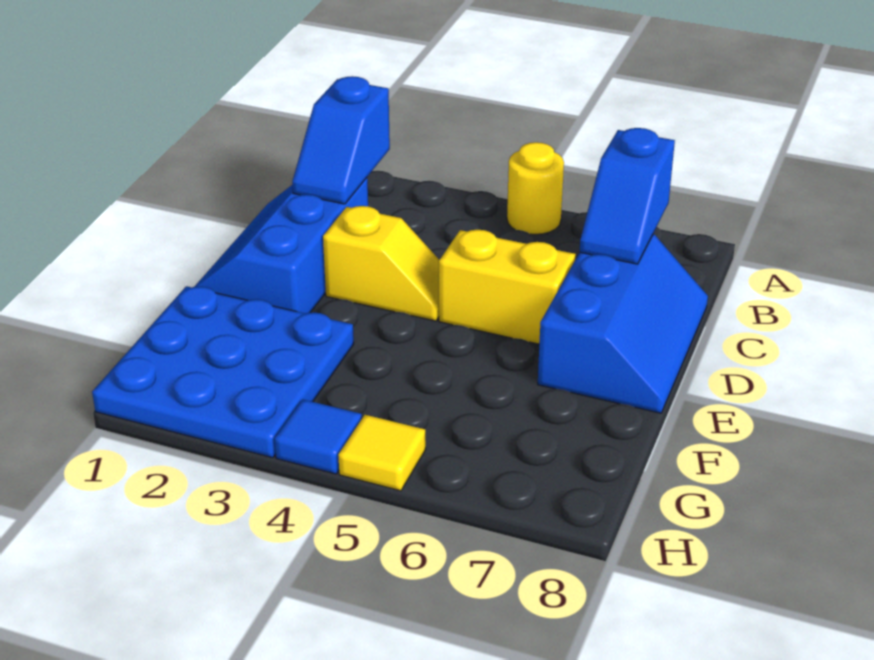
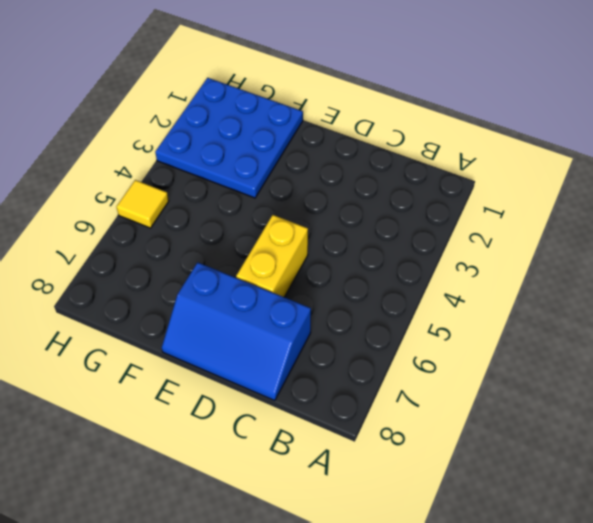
none -> yellow round brick A5 level 1
none -> blue slope C1:E2 level 1 top 2

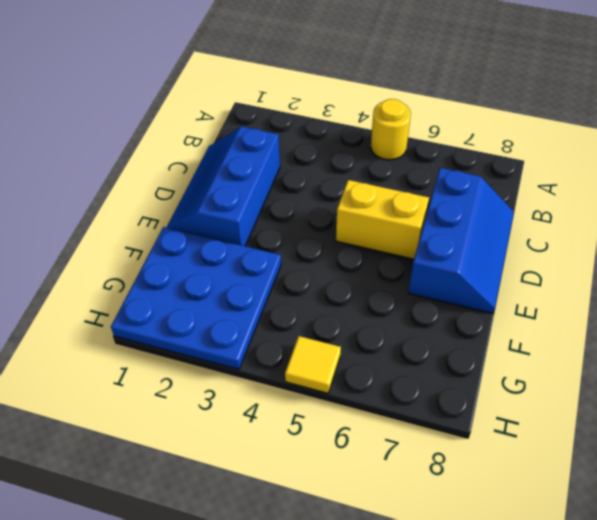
none -> yellow slope D3:D4 level 1 top 3
none -> blue tile H4 level 1

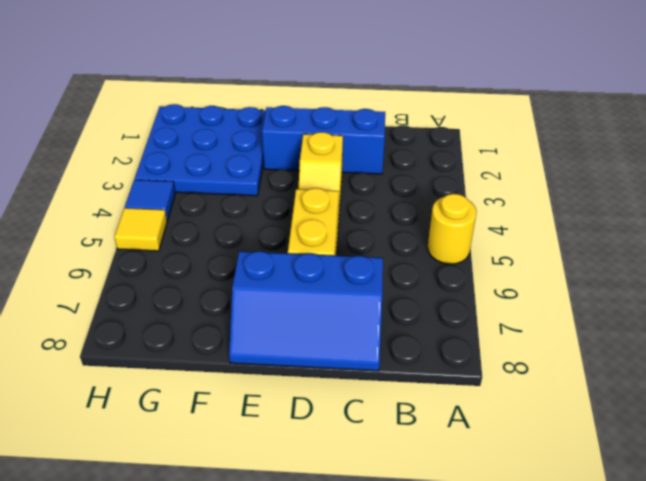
none -> blue slope B2:C2 level 2 top B
none -> blue slope B7:C7 level 2 top B

